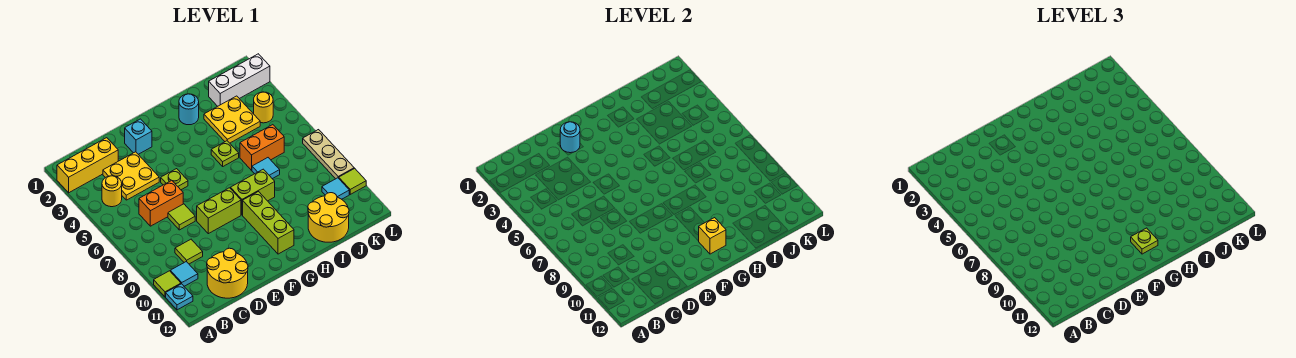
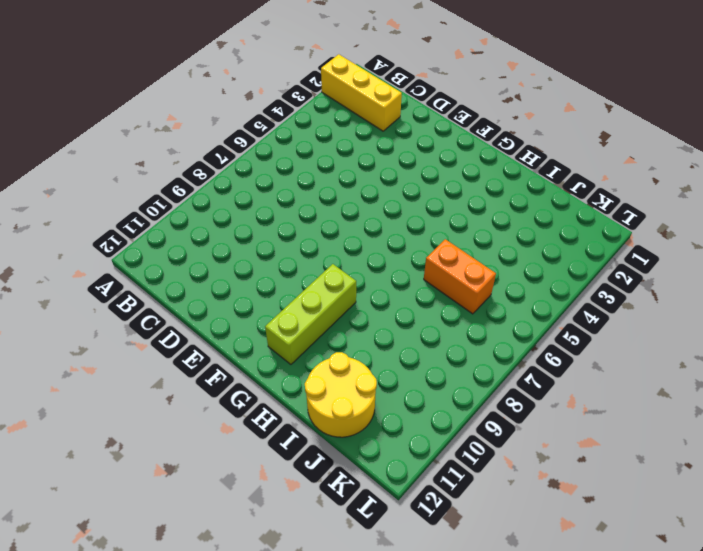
none -> lime tile A10 level 1
none -> cyan plate A11 level 1
none -> yellow round brick B4 level 1

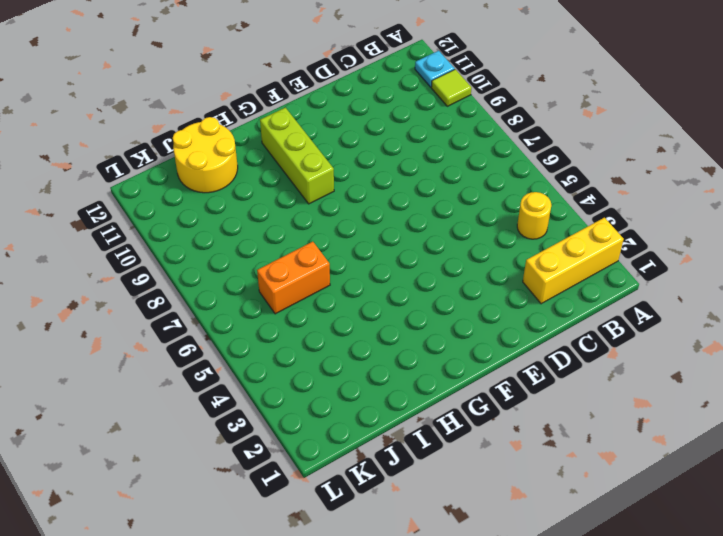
none -> cyan tile B10 level 1
none -> yellow plate C3:D4 level 1
none -> orange brick C6:D6 level 1

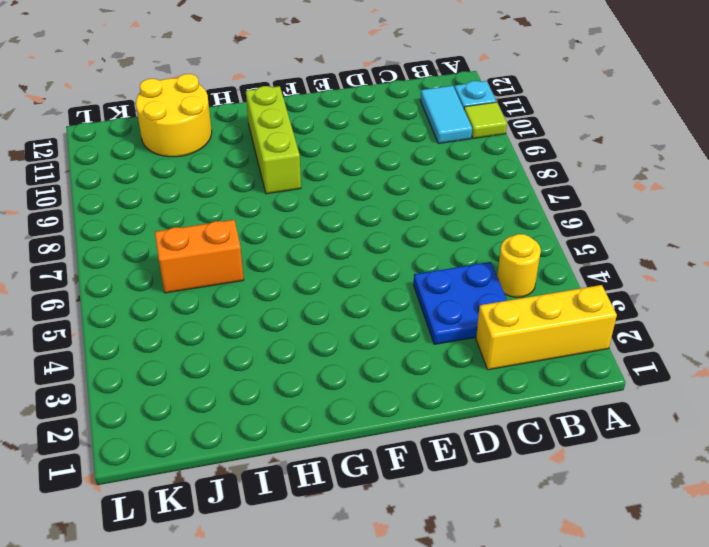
cyan tile B10:B11 level 1 -> cyan tile B10 level 1
blue plate C3:D4 level 1 -> yellow plate C3:D4 level 1
none -> orange brick C6:D6 level 1
none -> lime tile C9 level 1
none -> yellow round brick C11:D12 level 1

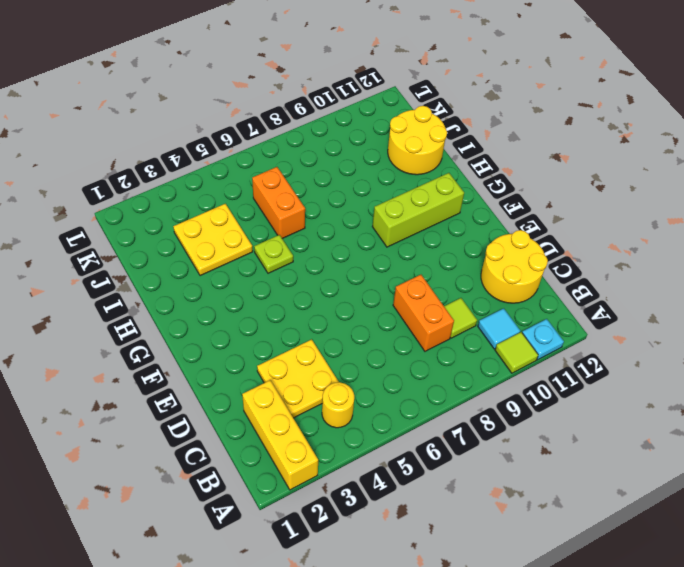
orange brick C8:D8 level 1 -> orange brick C6:D6 level 1
none -> lime tile D7 level 1
none -> cyan brick E2 level 1
none -> lime plate E5 level 1

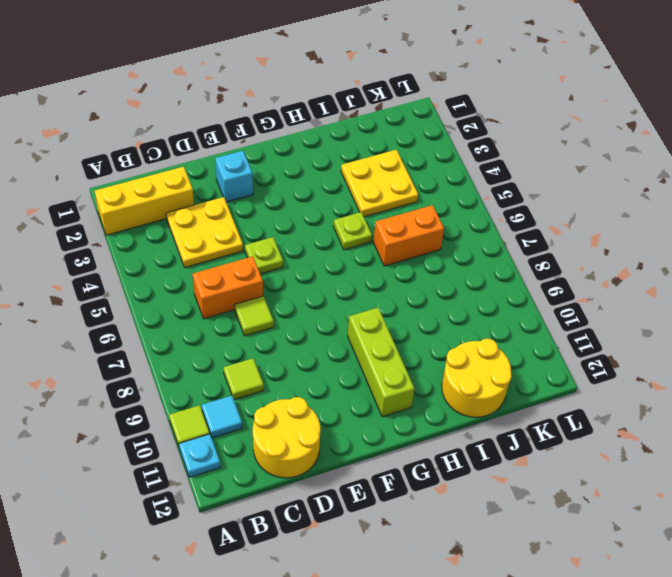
none -> yellow round brick B4 level 1
none -> lime brick E8:F8 level 1
none -> lime brick G8:H8 level 1

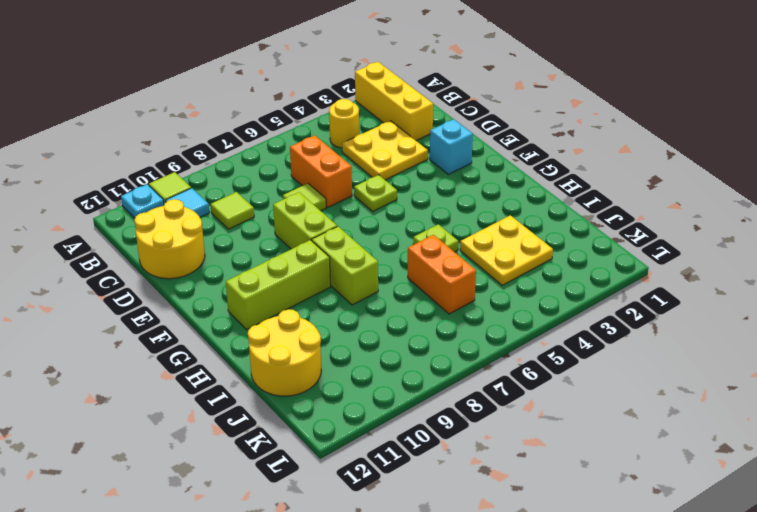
none -> cyan round brick H2 level 1
none -> cyan tile I7 level 1
none -> white brick J2:L2 level 1

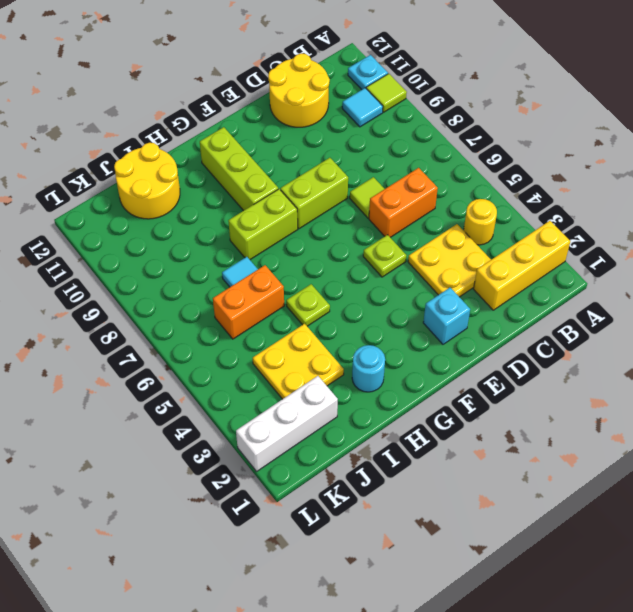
none -> lime tile C9 level 1
none -> yellow round brick K4 level 1
none -> cyan tile K10 level 1

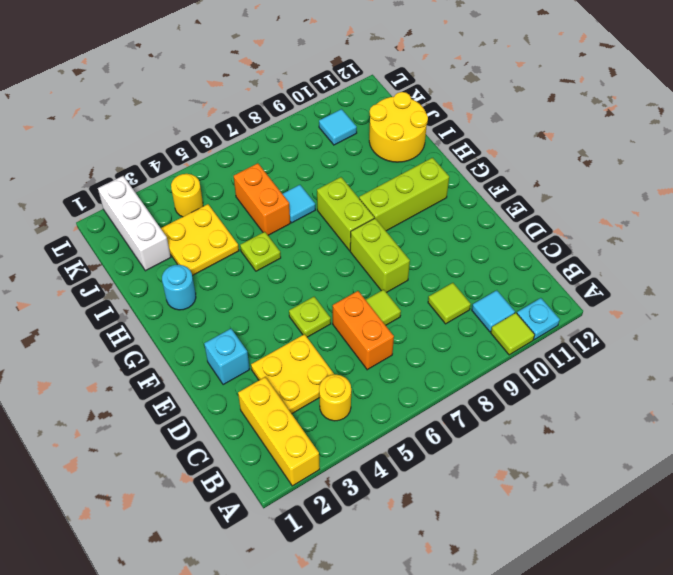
none -> yellow round brick C11:D12 level 1
none -> tan plate L7:L9 level 1
none -> lime tile L10 level 1

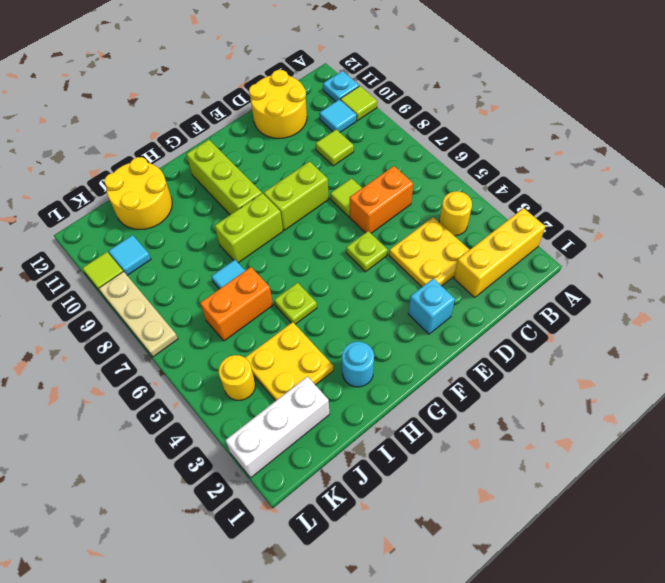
none -> cyan round brick E2 level 2
none -> yellow brick G11 level 2
none -> lime plate G11 level 3

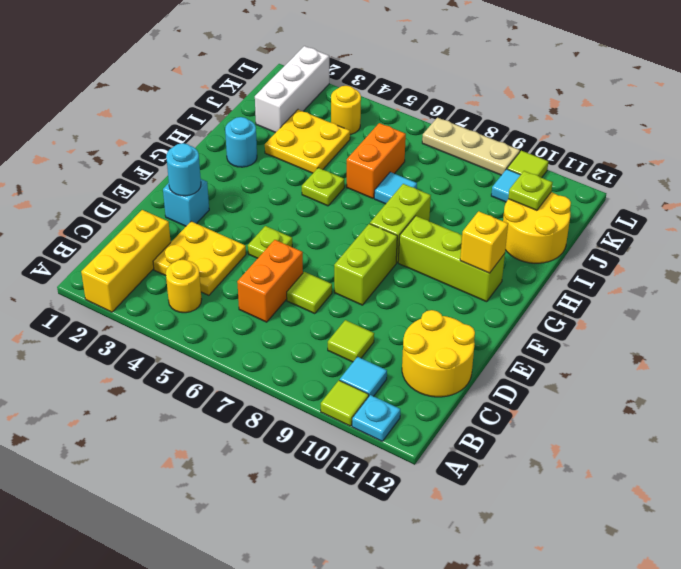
lime plate J11 level 2 -> lime plate G11 level 3

